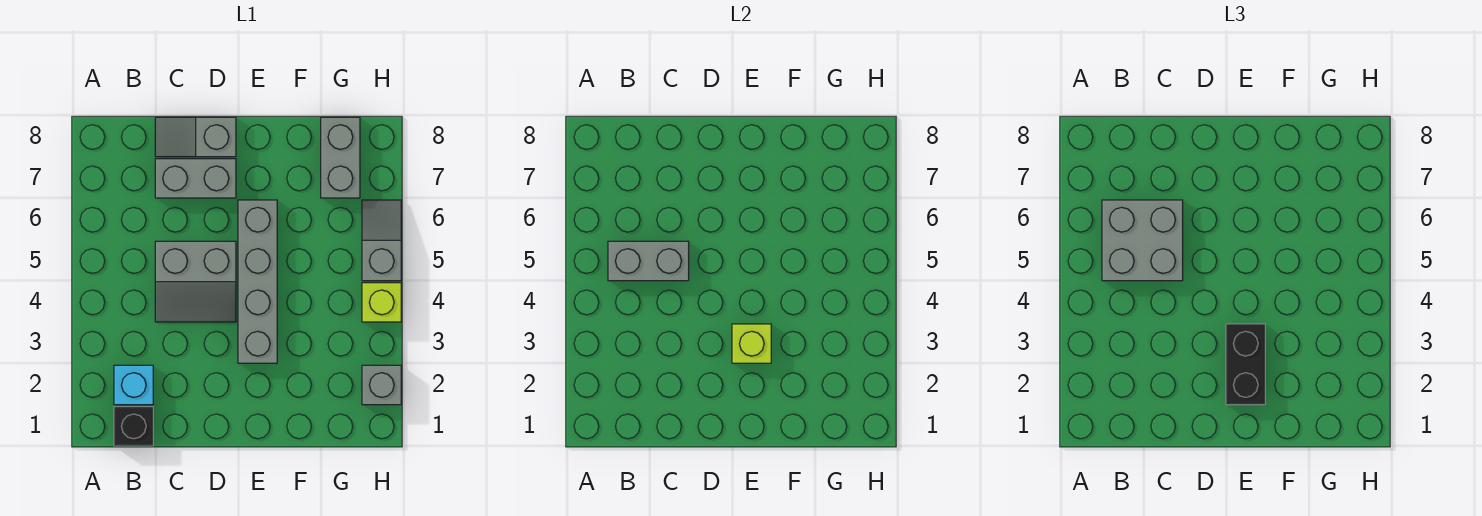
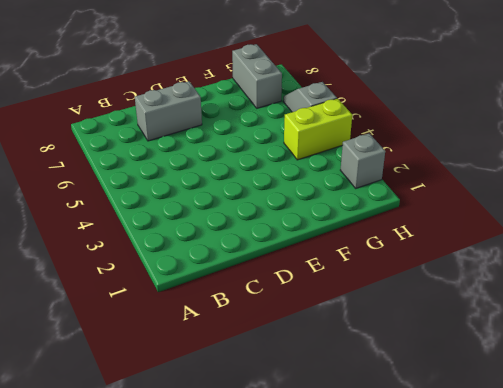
lime brick G4:H4 level 1 -> lime brick H4 level 1
none -> black brick B1 level 1
none -> cyan brick B2 level 1
none -> grey slope C4:D5 level 1 top 5

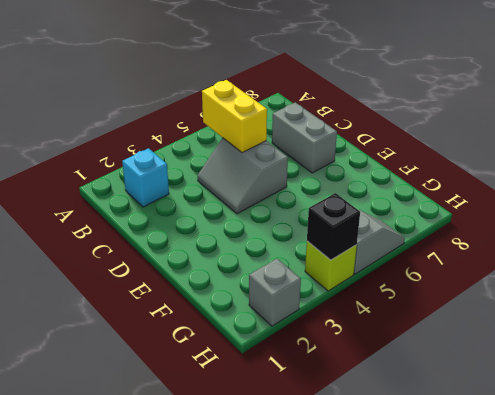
yellow brick B5:C5 level 2 -> grey brick B5:C5 level 2
black brick H4 level 2 -> black brick B1 level 1
none -> grey slope C8:D8 level 1 top D
none -> grey brick E3:E6 level 1
none -> grey brick G7:G8 level 1

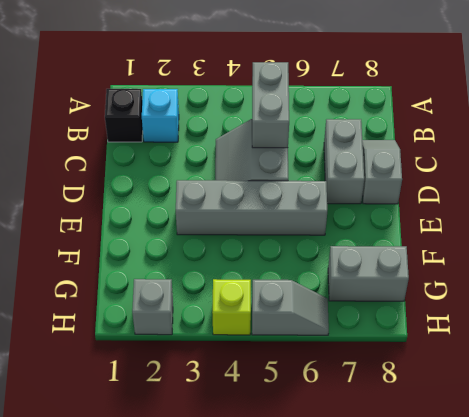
none -> lime brick E3 level 2
none -> grey brick B5:C6 level 3
none -> black brick E2:E3 level 3

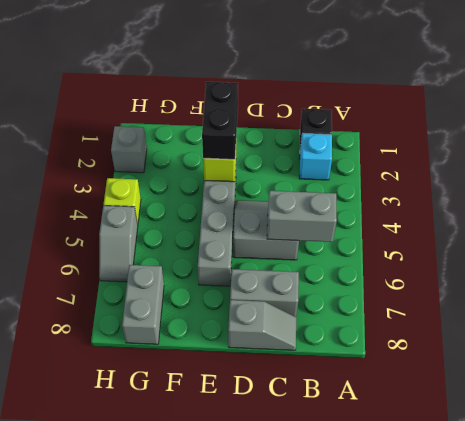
none -> grey brick B5:C6 level 3

